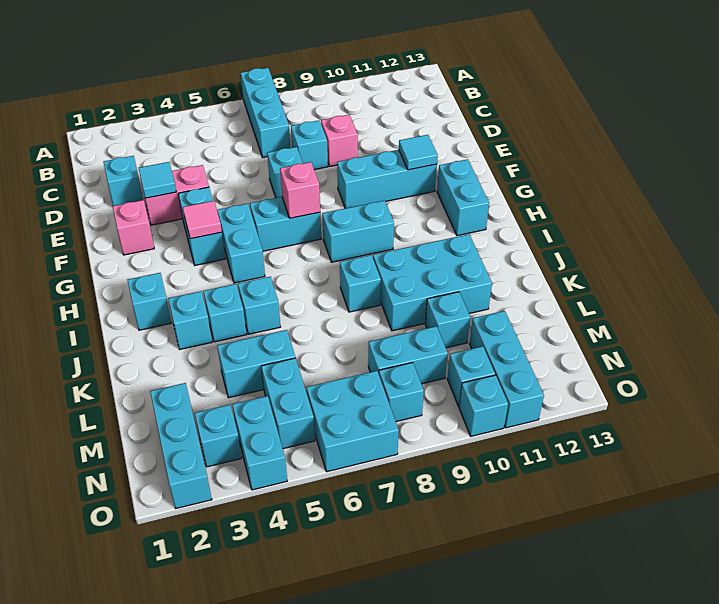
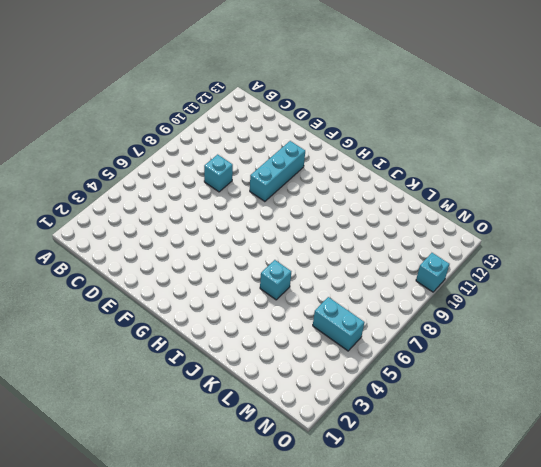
none -> cyan brick A7:C7 level 1
none -> cyan brick D2 level 1
none -> pink brick D9 level 1
none -> pink brick E3:E4 level 1

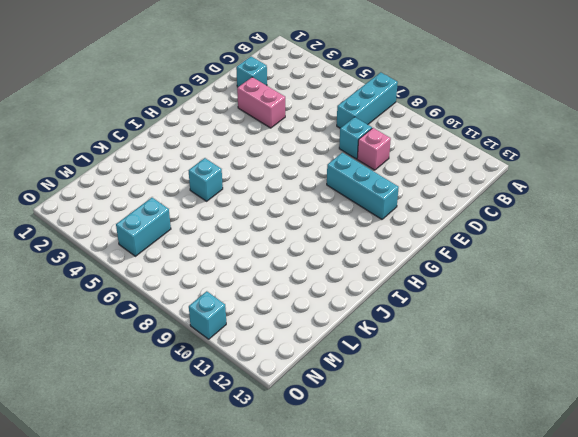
none -> cyan brick E7 level 1
none -> pink brick F2 level 1
none -> cyan brick F4:G4 level 1
none -> cyan brick G5:H5 level 1

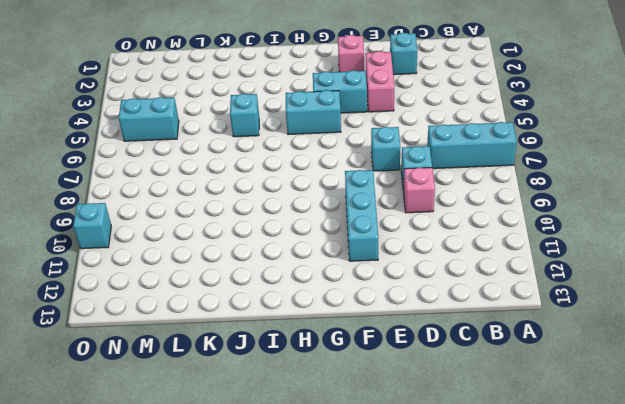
none -> cyan brick G6:G7 level 1
none -> cyan brick G12:H12 level 1
none -> cyan brick H8:H9 level 1
none -> cyan brick I2 level 1

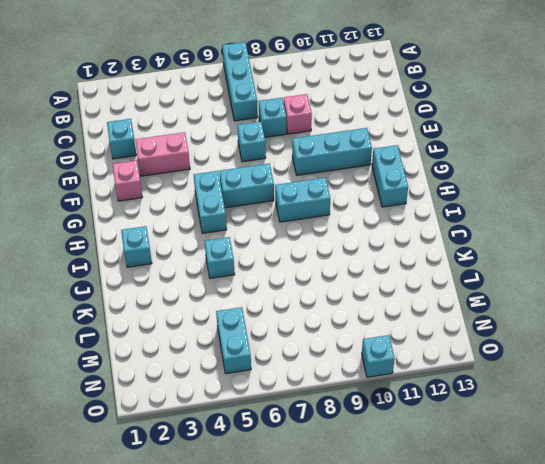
none -> cyan brick F4:G4 level 1
none -> cyan brick J3 level 1
none -> cyan brick J4 level 1
none -> cyan brick J8 level 1

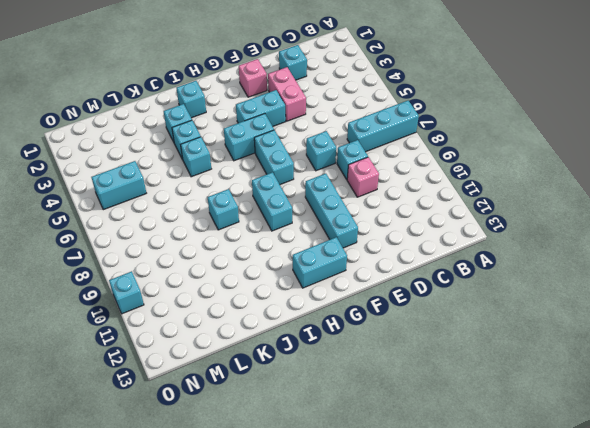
none -> cyan brick J9:K11 level 1
none -> cyan brick L4:L5 level 1
none -> cyan brick L10 level 1
none -> cyan brick M2:O2 level 1

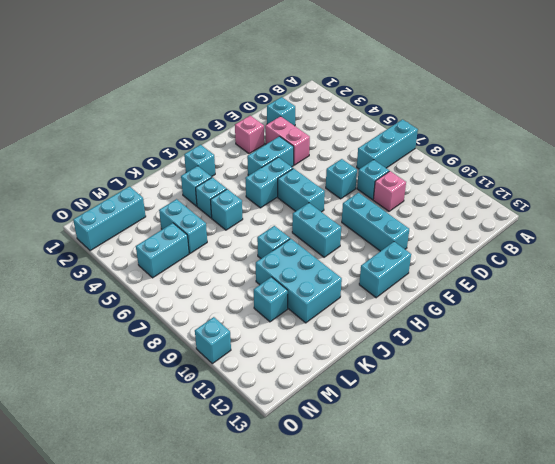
none -> cyan brick M8:M9 level 1
none -> cyan brick M11:O11 level 1
none -> cyan brick N3 level 1
none -> cyan brick N4:O4 level 1

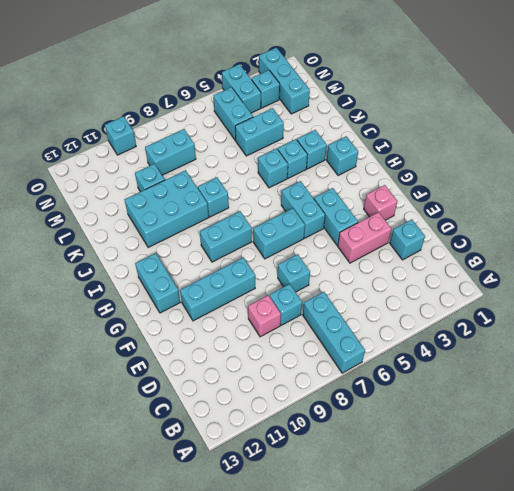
none -> cyan brick M11:O11 level 1
none -> cyan brick N6:O7 level 1
none -> cyan brick N8 level 1
none -> cyan brick N10 level 1

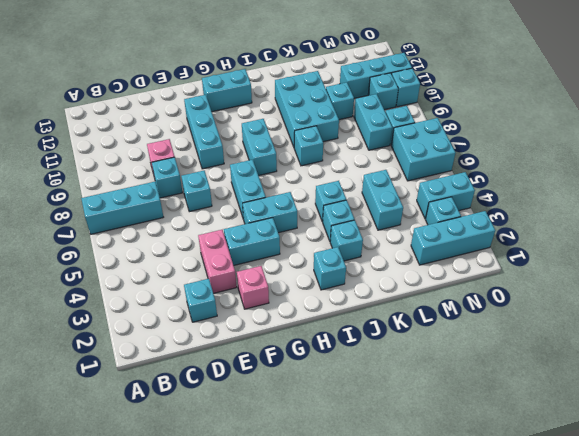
none -> cyan brick M5:N5 level 1
none -> cyan tile E3 level 2
none -> cyan tile F11 level 2
none -> pink tile G4 level 2

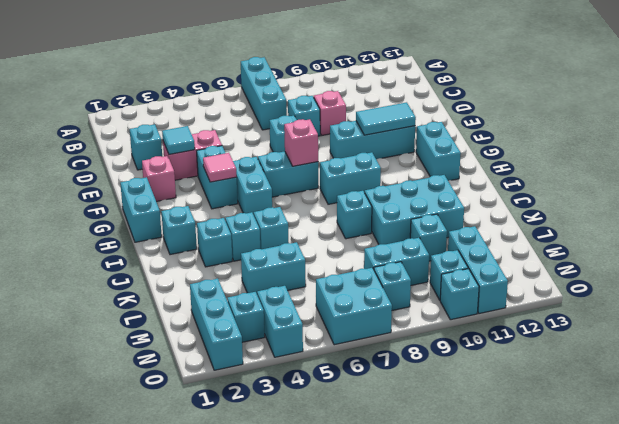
cyan tile F10:F11 level 2 -> cyan tile F11 level 2
cyan brick G1:H1 level 1 -> cyan brick M5:N5 level 1

